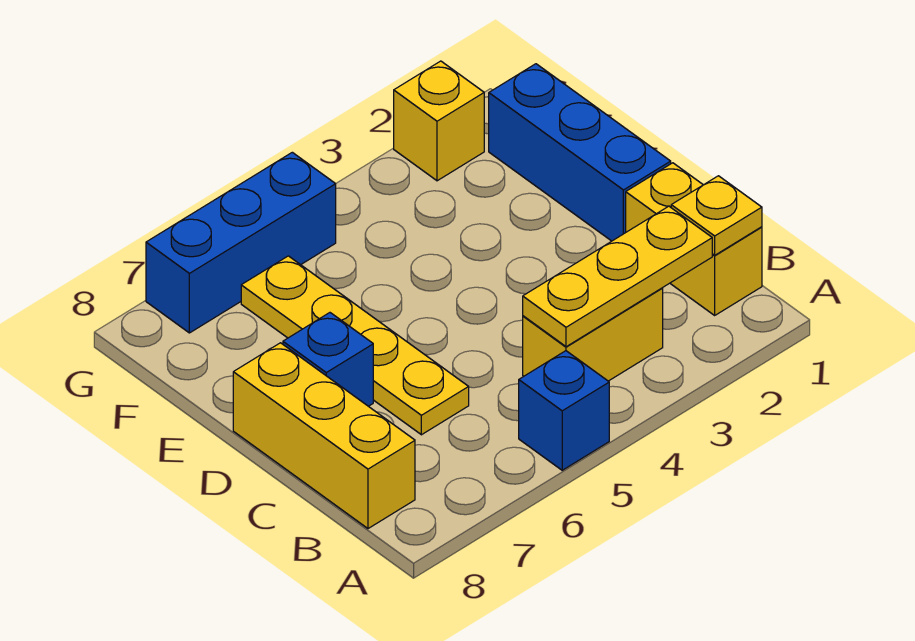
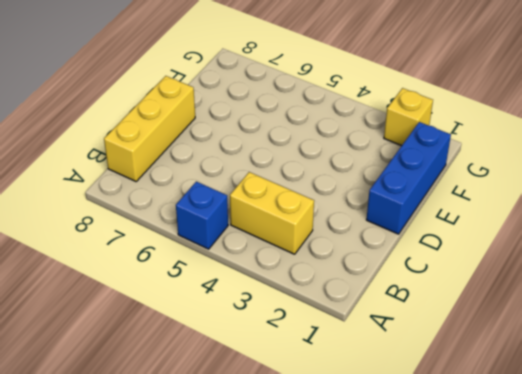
none -> yellow brick B1:C1 level 1
none -> yellow plate C6:F6 level 1

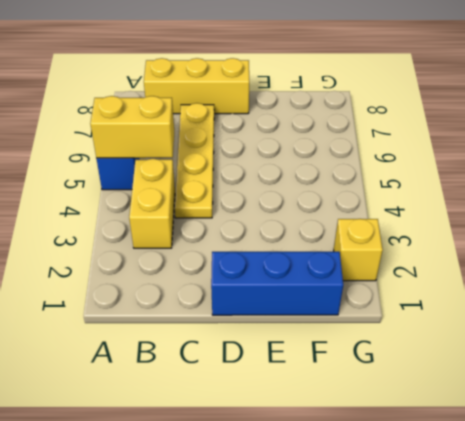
yellow brick A5:B5 level 2 -> yellow brick B1:C1 level 1
yellow plate C4:C7 level 1 -> yellow plate C6:F6 level 1
none -> blue brick D7 level 1
none -> blue brick G5:G7 level 1

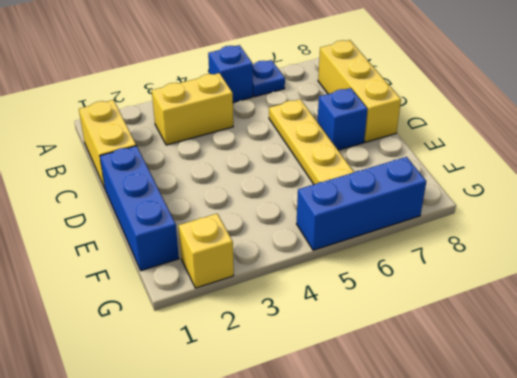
blue plate A6 level 1 -> none
none -> yellow plate B1 level 2
none -> yellow plate B2:B4 level 2

